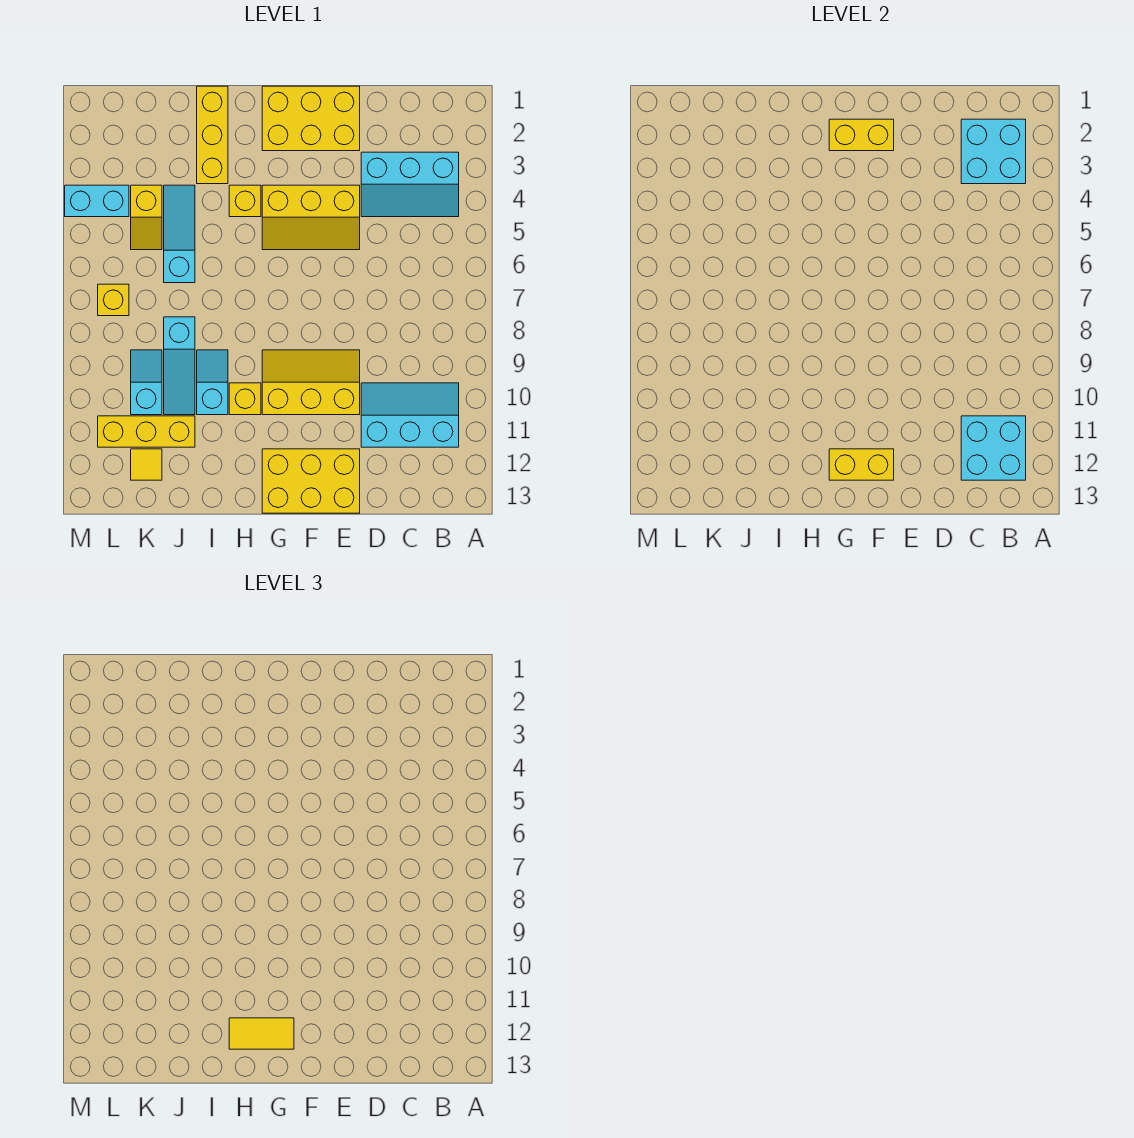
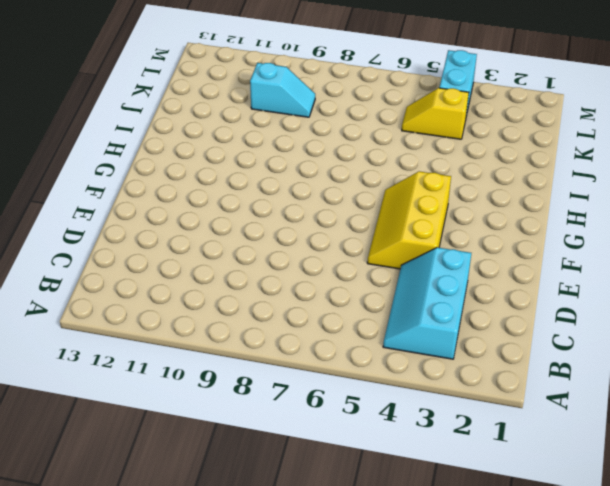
none -> cyan slope B10:D11 level 1 top 11
none -> yellow brick E1:G2 level 1
none -> yellow slope E9:G10 level 1 top 10

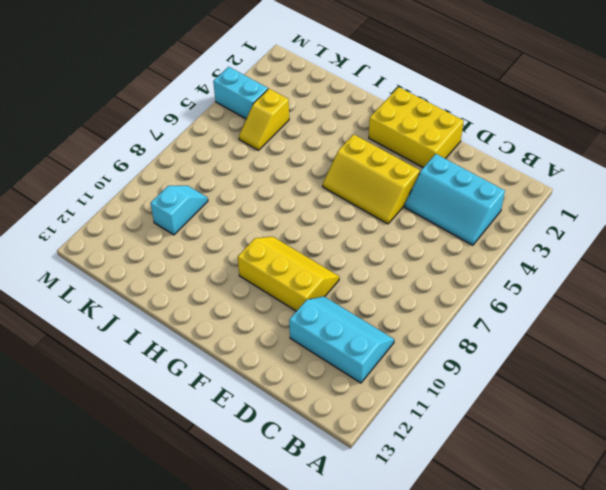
none -> yellow brick E12:G13 level 1
none -> yellow brick H4 level 1
none -> yellow brick H10 level 1

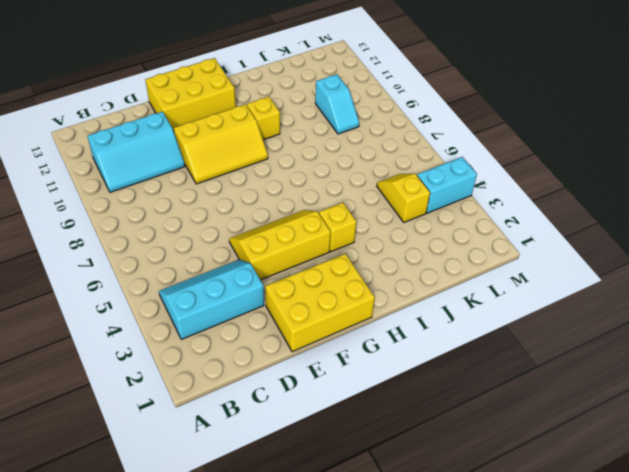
none -> yellow brick I1:I3 level 1
none -> cyan slope I9:I10 level 1 top 10
none -> cyan slope J4:J6 level 1 top 6

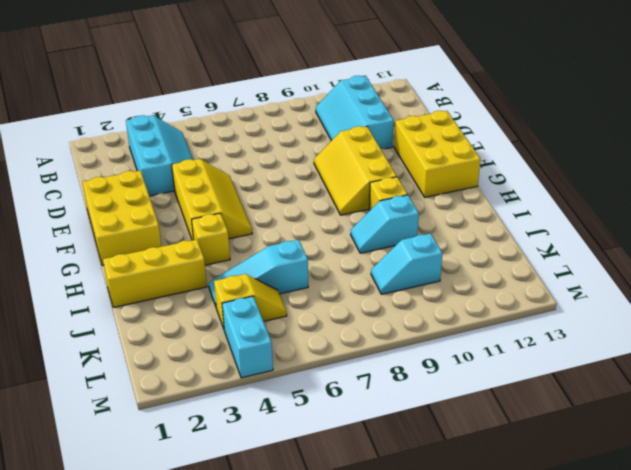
none -> cyan slope J8:J10 level 1 top 8
none -> yellow brick J11:L11 level 1
none -> yellow tile K12 level 1

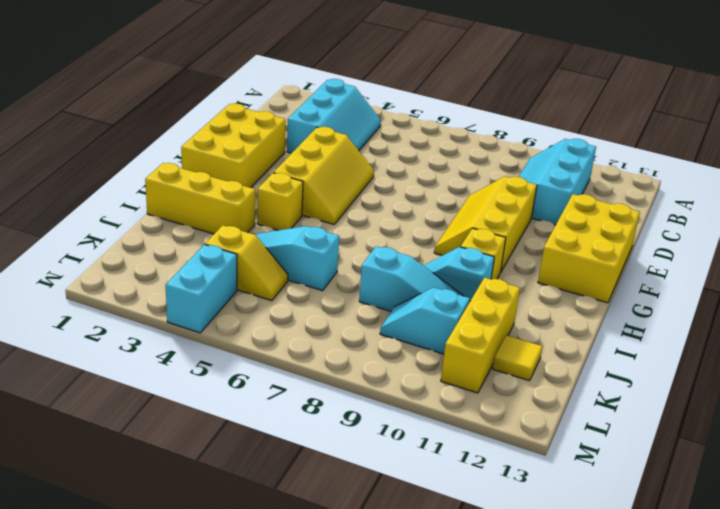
none -> yellow brick L7 level 1
none -> cyan brick B2:C3 level 2
none -> cyan brick B11:C12 level 2

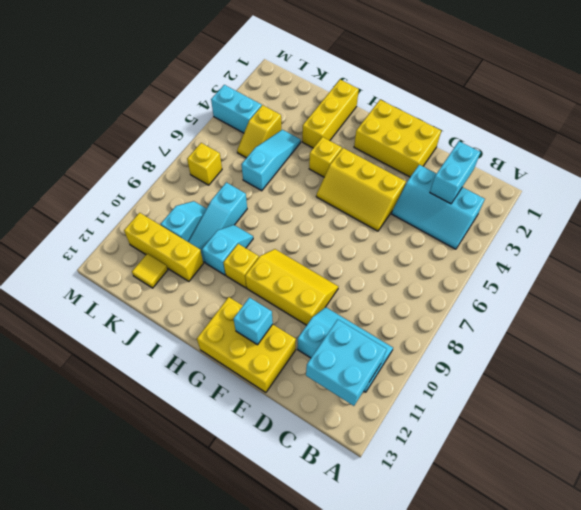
cyan brick C2:C3 level 2 -> cyan brick B2:C3 level 2
cyan brick F12 level 2 -> yellow brick F12:G12 level 2
none -> yellow brick F2:G2 level 2
none -> yellow tile G12:H12 level 3

